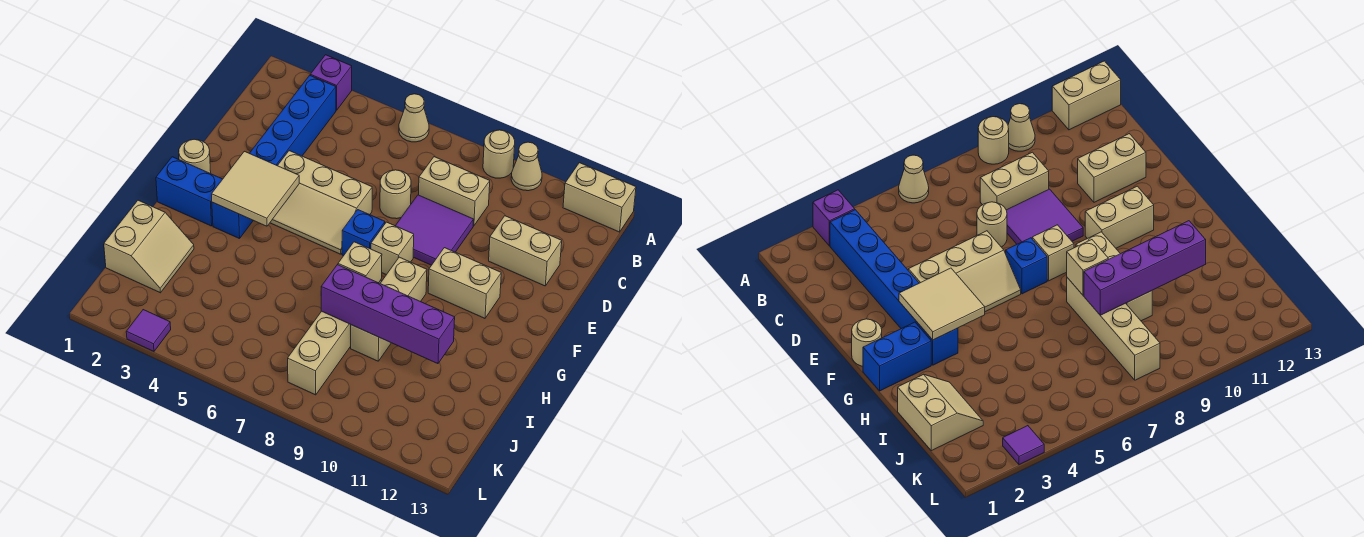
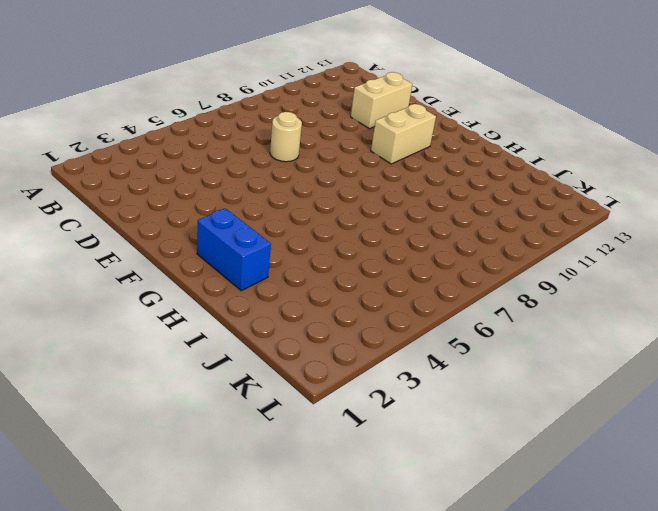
blue brick G2:H2 level 1 -> blue brick G1:G2 level 1
none -> purple brick A3 level 1
none -> tan cone A6 level 1
none -> tan round brick A9 level 1

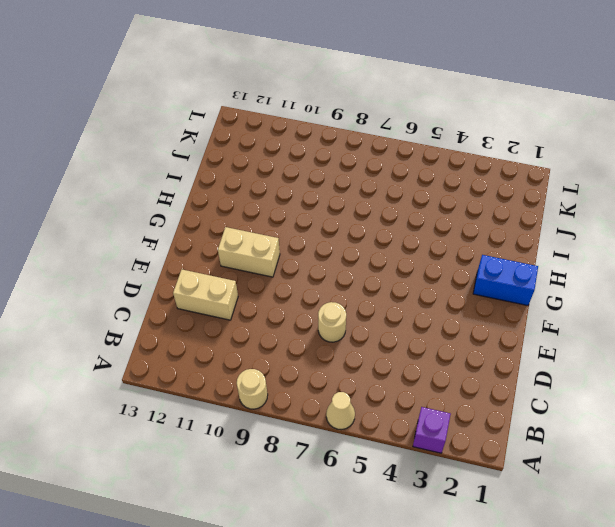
none -> tan cone A10 level 1
none -> tan brick A12:A13 level 1
none -> blue brick B3:G3 level 1

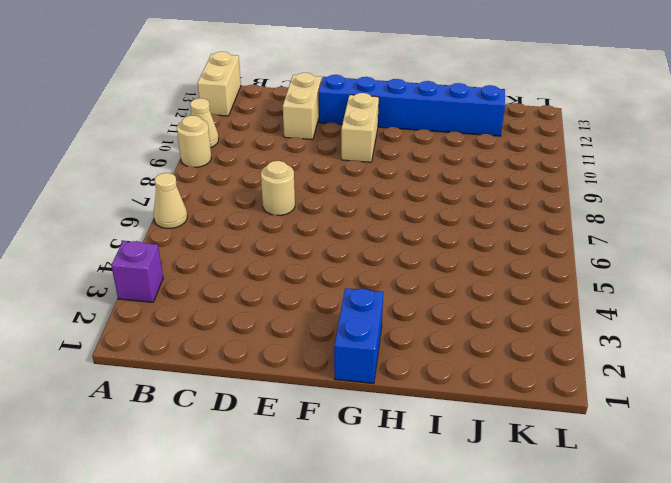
blue brick E12:J12 level 1 -> blue brick B3:G3 level 1
none -> tan brick C8:C9 level 1
none -> purple tile D8:E9 level 1
none -> tan slope E4:F6 level 1 top E

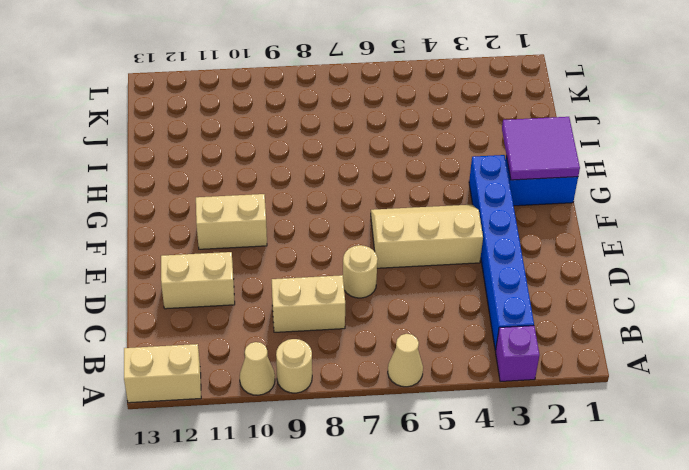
purple tile G1:H2 level 2 -> purple tile D8:E9 level 1
none -> tan round brick F1 level 1
none -> blue brick F7 level 1
none -> tan brick F8 level 1

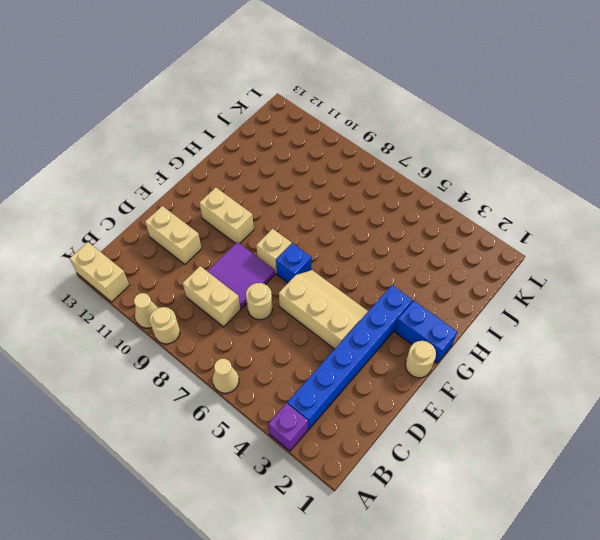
none -> tan brick G9:I9 level 1
none -> tan brick H8:K8 level 1
none -> tan slope I1:J2 level 1 top 1

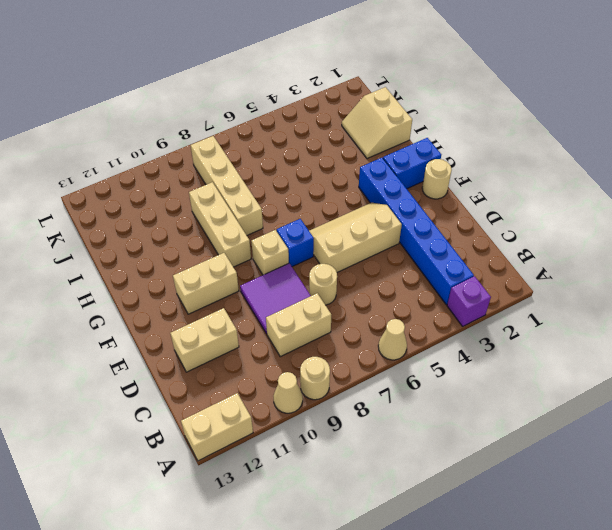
none -> purple tile L3 level 1
none -> tan tile F3:G4 level 2
none -> tan brick H8 level 2

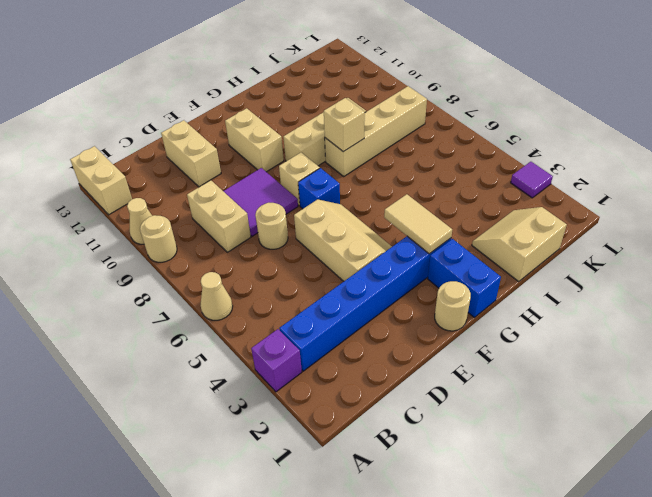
tan tile G3:G4 level 2 -> tan tile F3:G4 level 2
none -> purple brick I8:I11 level 2

